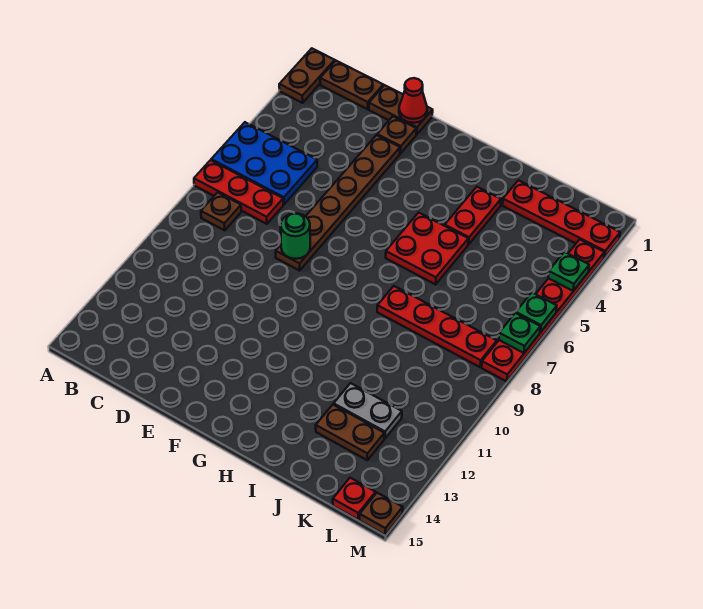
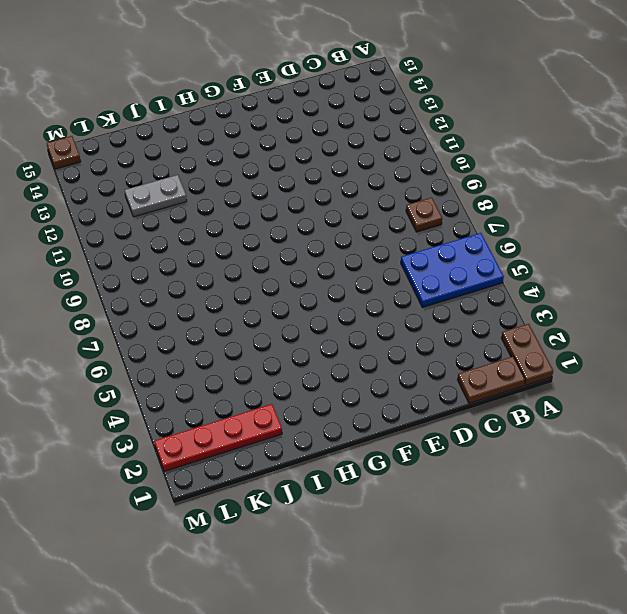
none -> red plate A7:C7 level 1
none -> brown plate D1:E1 level 1
none -> brown plate E2 level 1

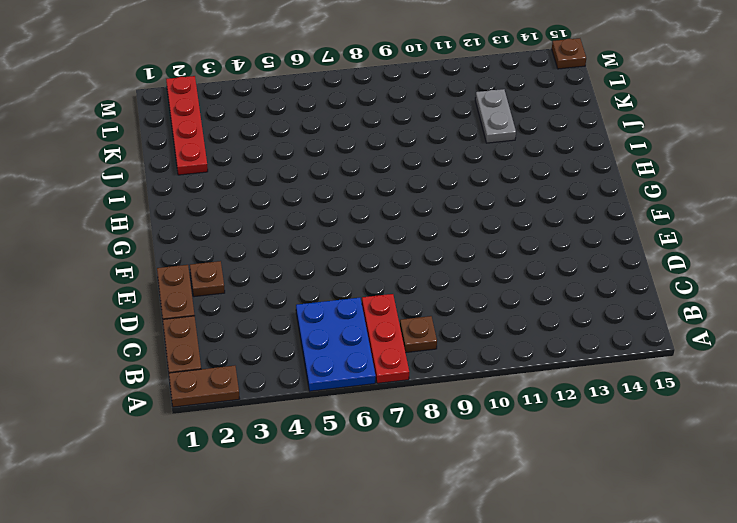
none -> brown plate E3:E8 level 1
none -> red plate H5:I6 level 1
none -> red plate I3:I4 level 1

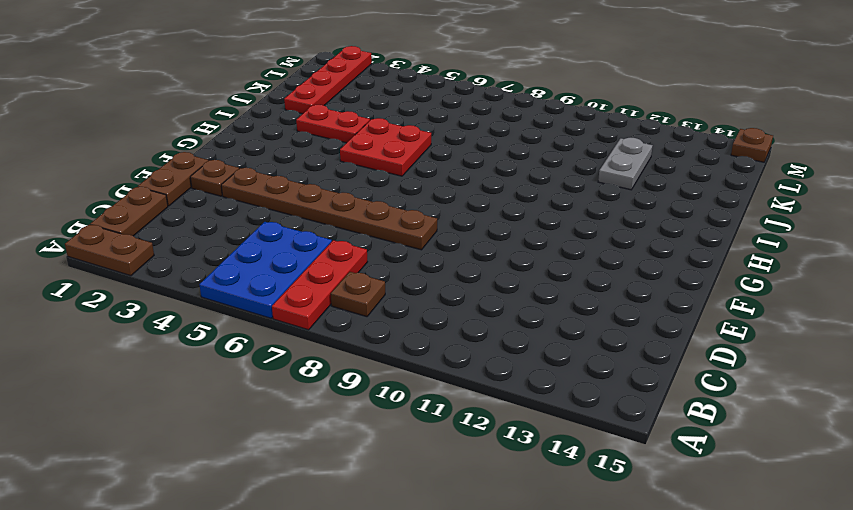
none -> red plate I8:L8 level 1
none -> brown plate J13:K13 level 1
none -> red plate L15 level 1

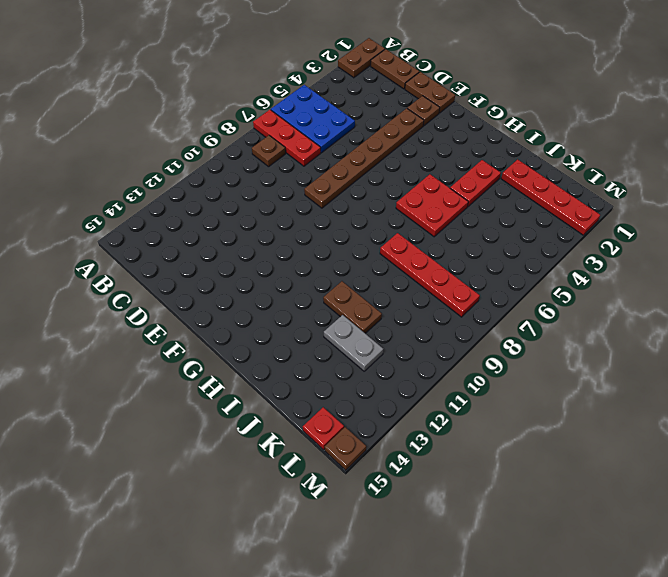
brown plate I11:J11 level 1 -> brown plate J13:K13 level 1
none -> red plate M3:M8 level 1
none -> red cone E1 level 2
none -> green round brick E8 level 2

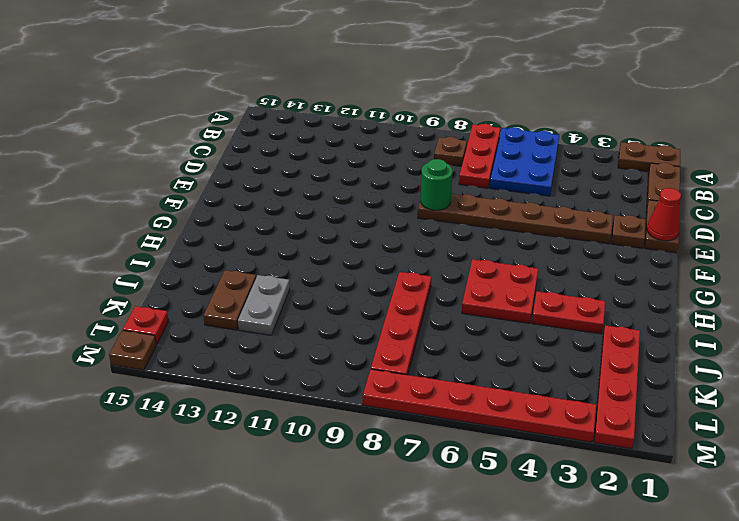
none -> green plate M4 level 2
none -> green plate M6 level 2
none -> green plate M7 level 2

